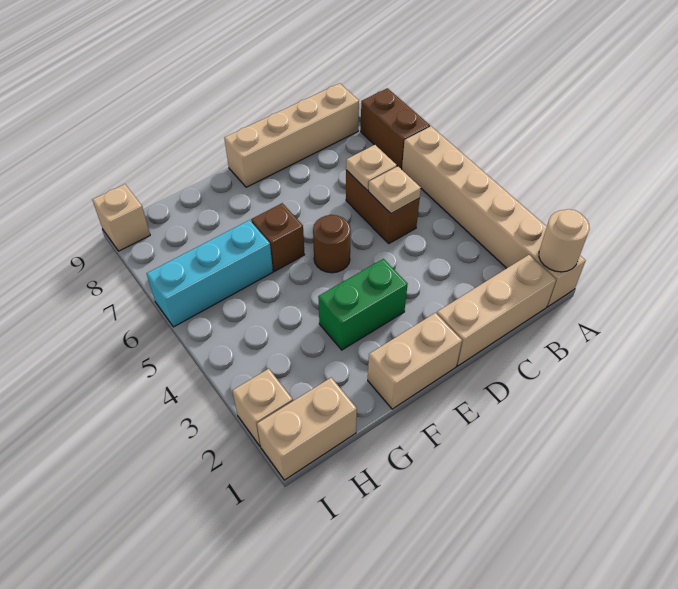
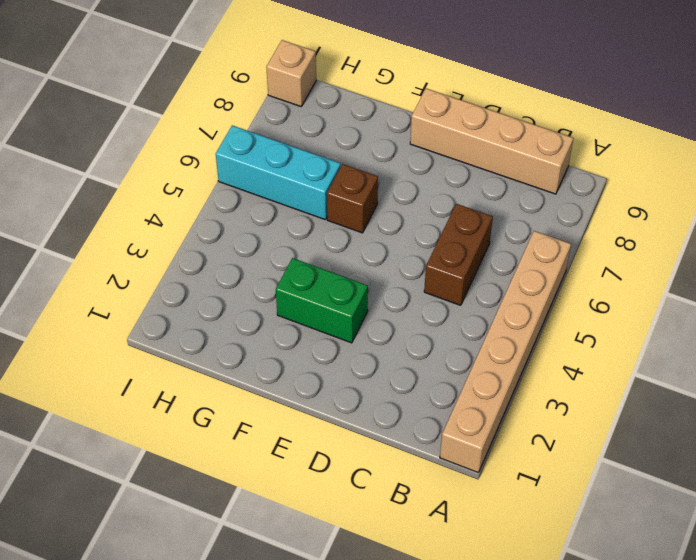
none -> brown brick A7:A8 level 1
none -> tan brick B1:D1 level 1
none -> tan brick E1:F1 level 1

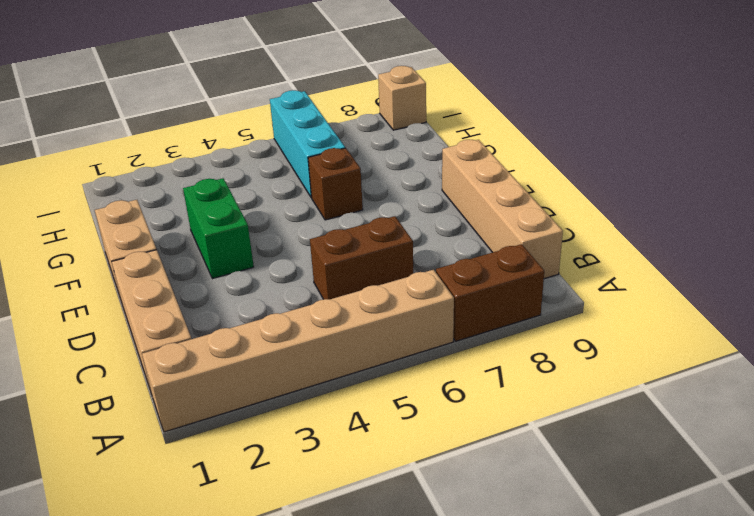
none -> brown round brick E5 level 1
none -> tan brick H1:I1 level 1
none -> tan brick I2 level 1

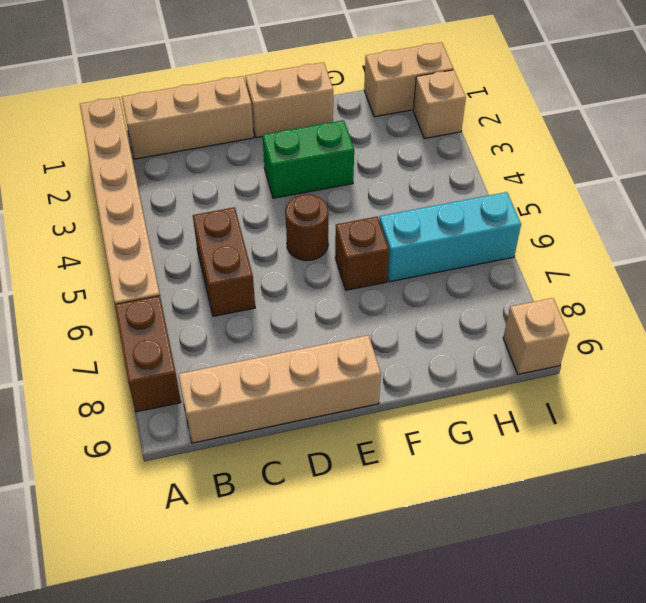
none -> tan round brick A1 level 2
none -> tan plate C5 level 2
none -> tan plate C6 level 2

